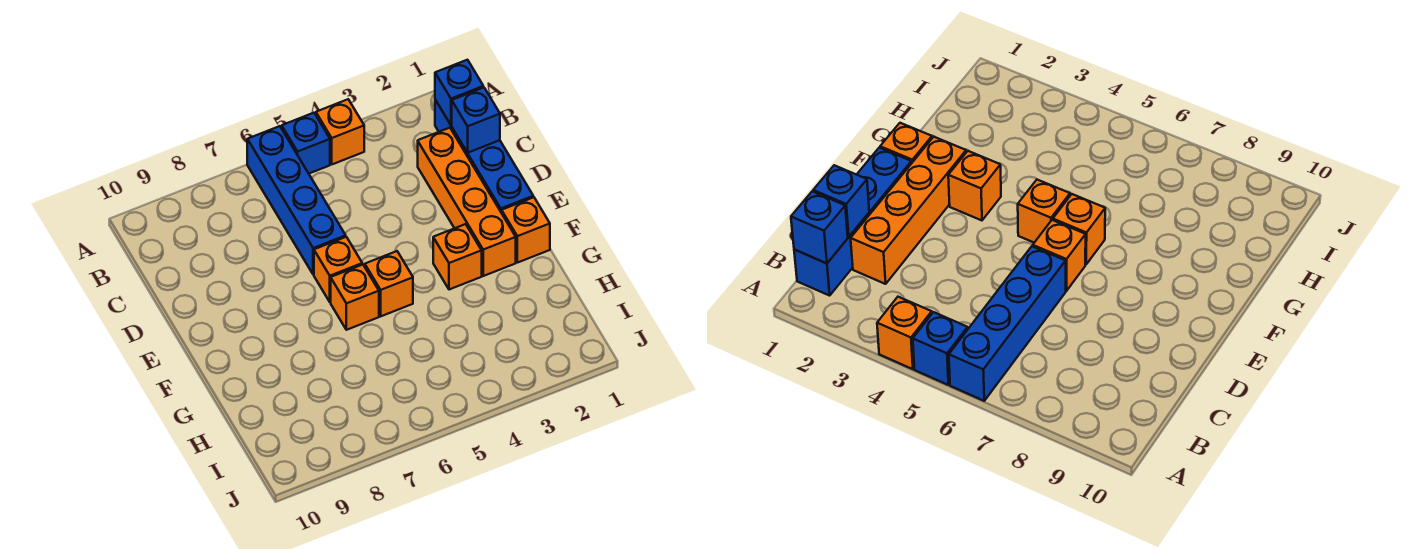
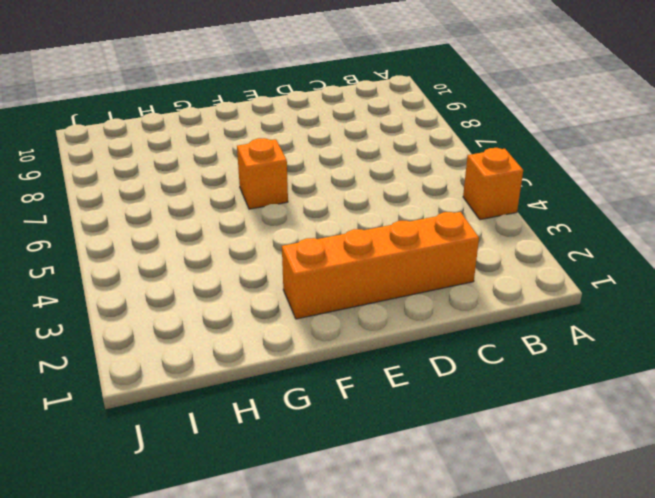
none -> blue brick A5 level 1
none -> blue brick A6:D6 level 1
none -> blue brick B1:E1 level 1

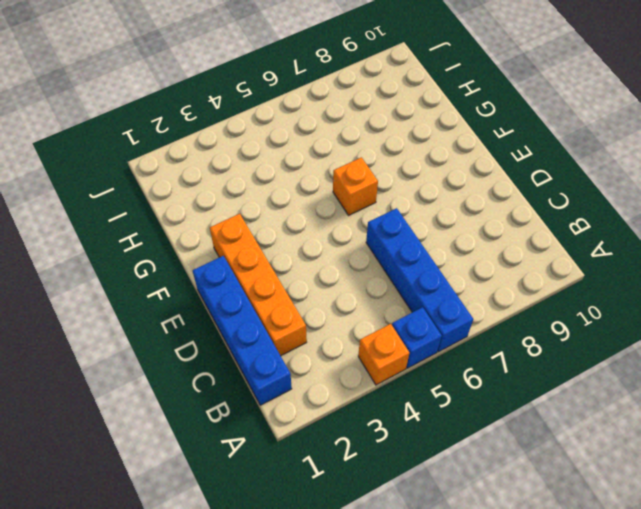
none -> orange brick E6 level 1
none -> orange brick F1 level 1
none -> orange brick F3 level 1

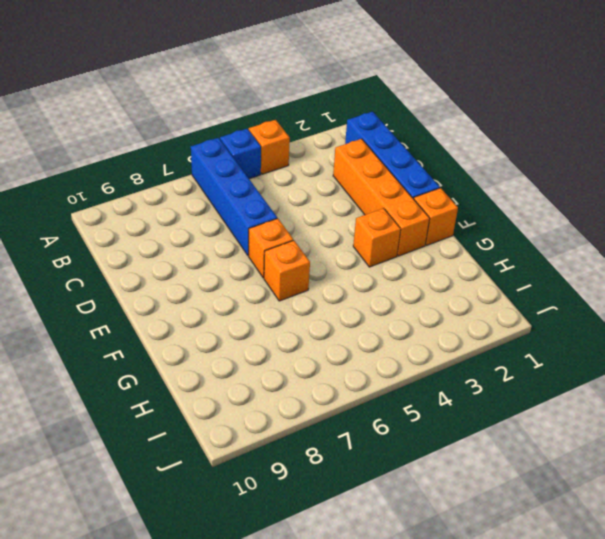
none -> orange brick F5 level 1
none -> blue brick B1 level 2
none -> blue brick C1 level 2

